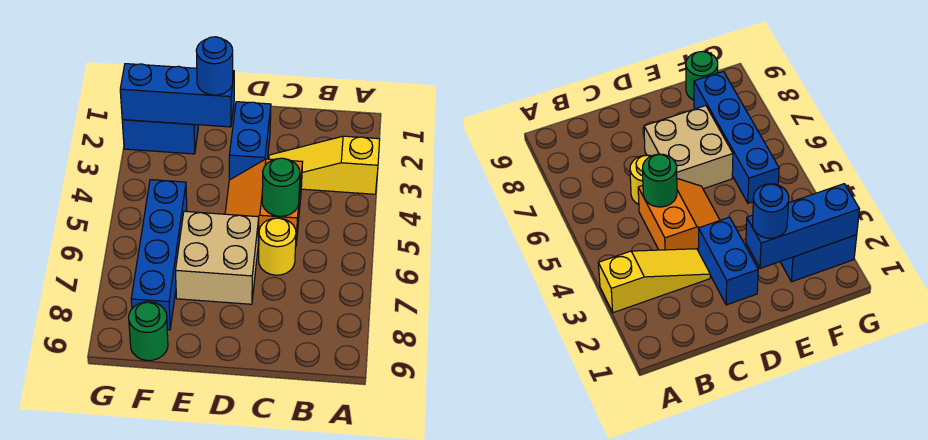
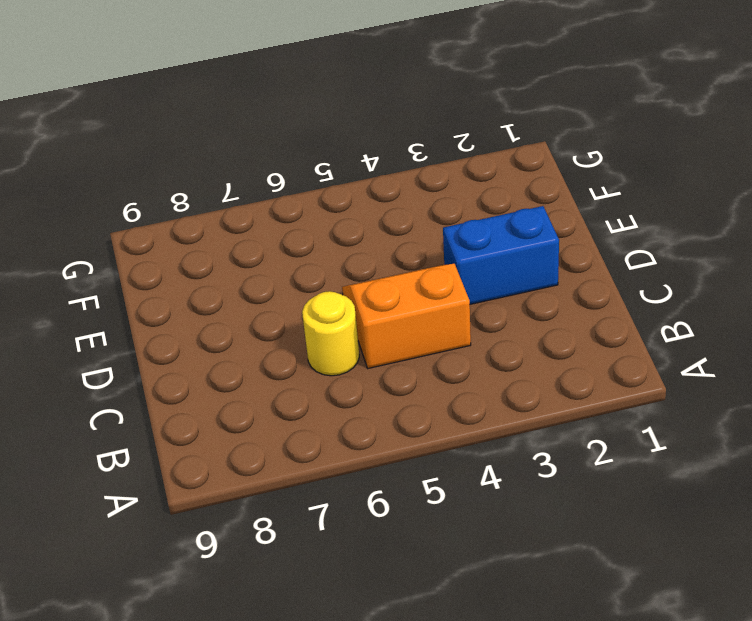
none -> yellow slope A3:C3 level 1 top A
none -> tan brick D6:E7 level 1

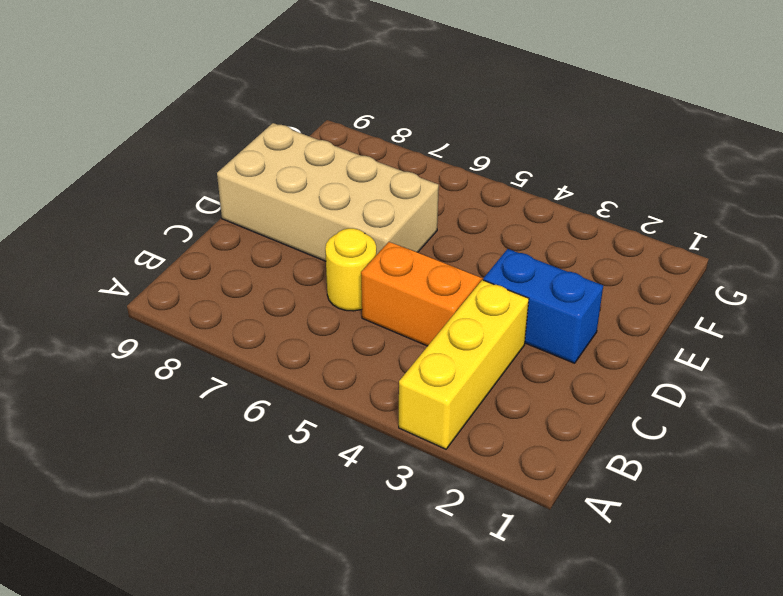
yellow brick A3:C3 level 1 -> yellow slope A3:C3 level 1 top A
tan brick D6:E9 level 1 -> tan brick D6:E7 level 1
none -> blue brick F2:G2 level 1
none -> blue brick F5:F8 level 1

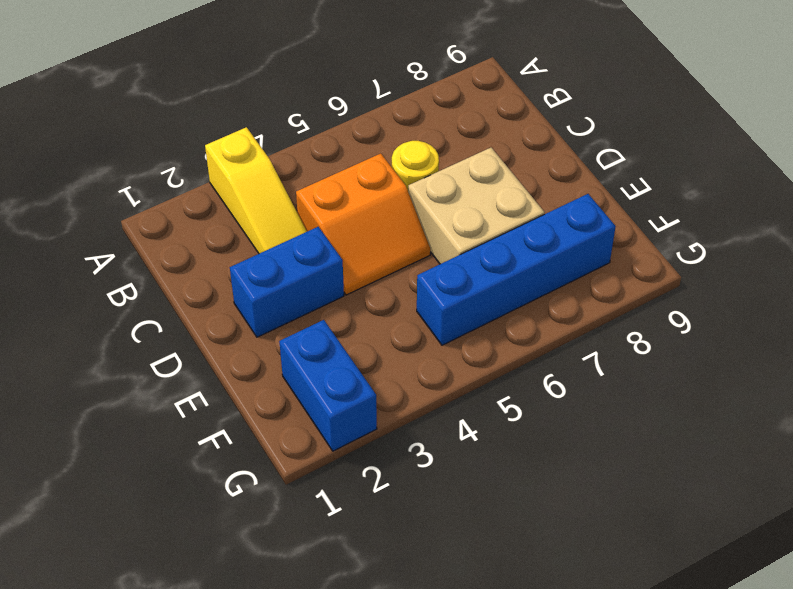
none -> green round brick F9 level 1
none -> green round brick C5 level 2

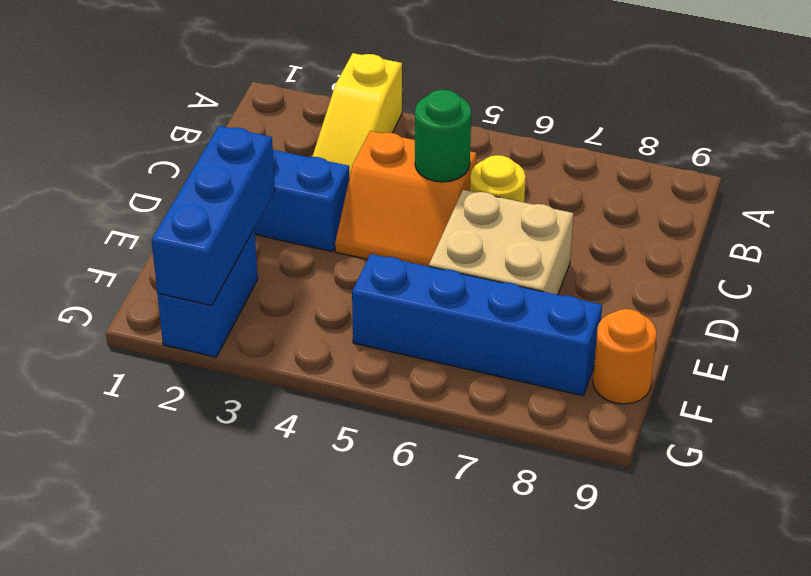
orange round brick F9 level 1 -> green round brick F9 level 1
none -> blue round brick E2 level 3

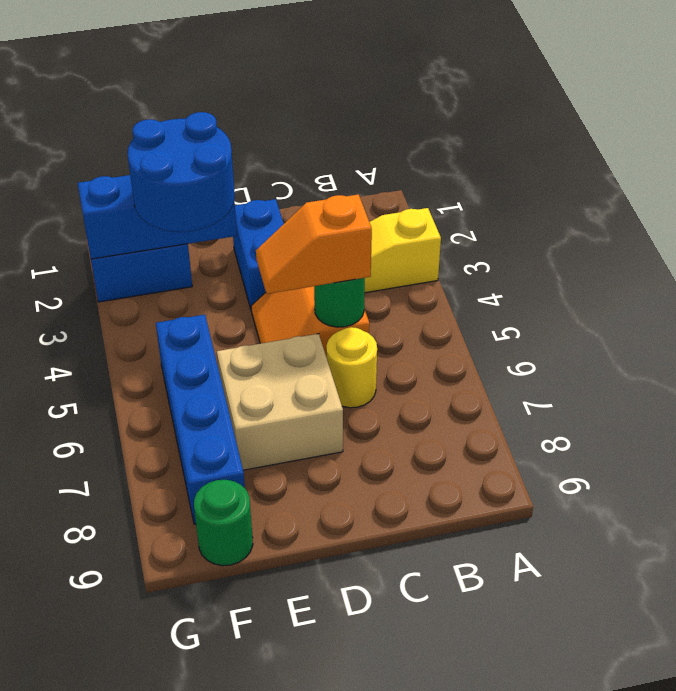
orange slope C5:D5 level 3 top C -> none
blue round brick E2:F3 level 3 -> blue round brick E2 level 3

